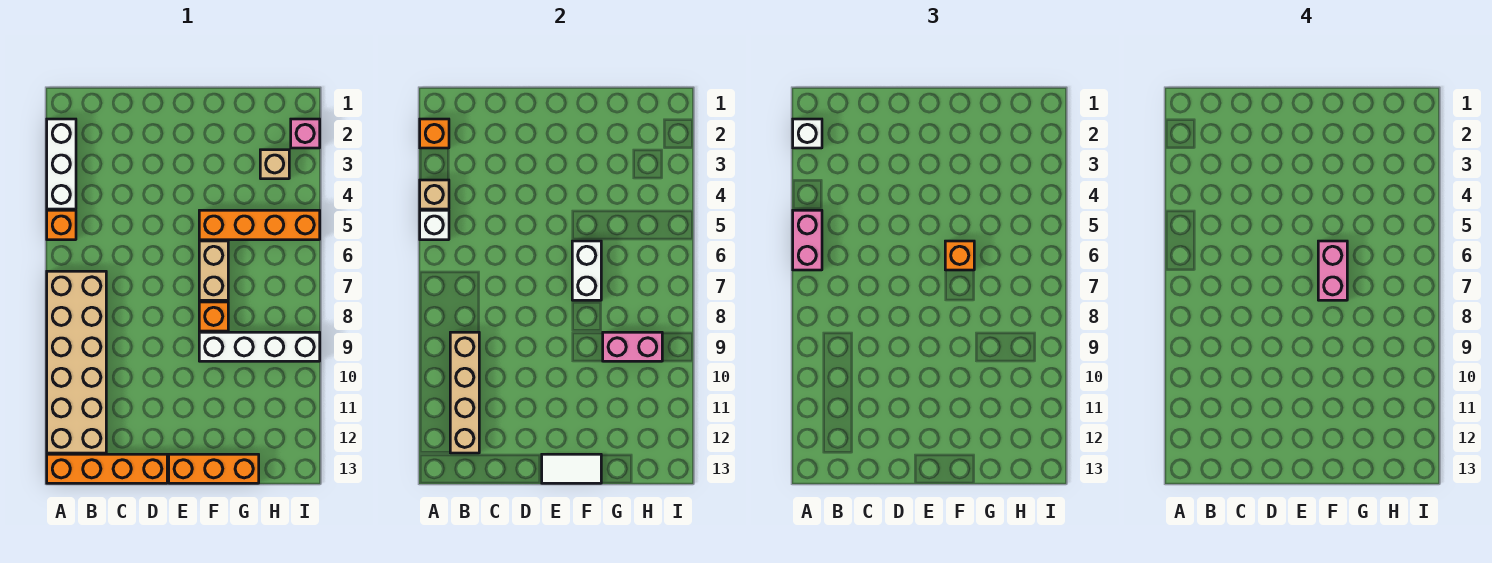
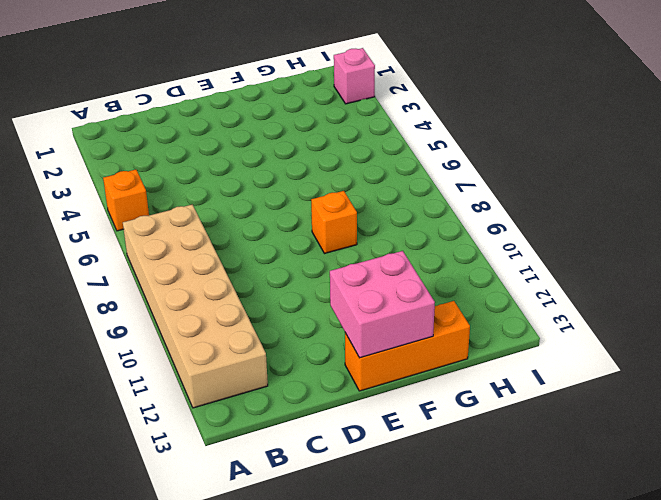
pink brick E12:F13 level 2 -> white tile E13:F13 level 2
none -> white brick A2:A4 level 1
none -> orange brick A13:D13 level 1
none -> orange brick F5:I5 level 1

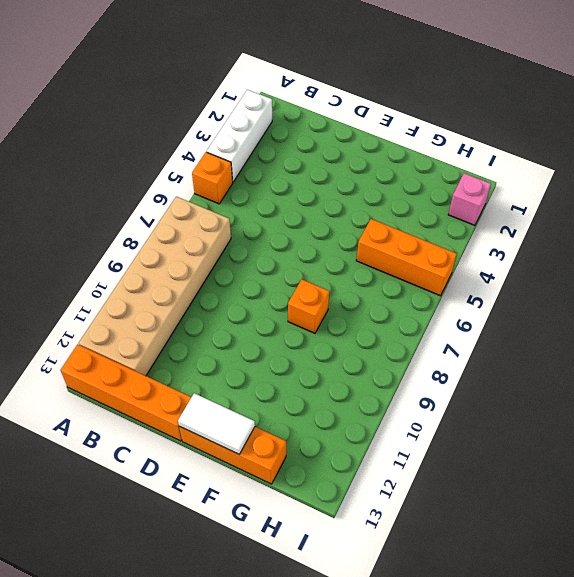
orange brick G5:I5 level 1 -> orange brick F5:I5 level 1
none -> tan brick F6:F7 level 1
none -> white brick F9:I9 level 1
none -> tan brick H3 level 1

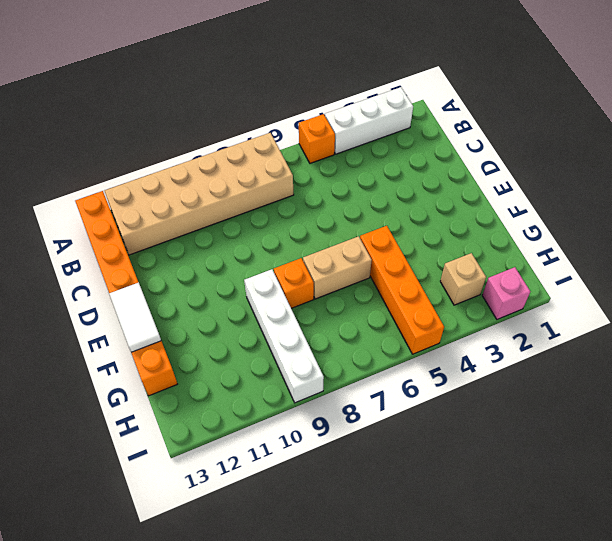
none -> orange brick A2 level 2
none -> tan brick A4 level 2
none -> white brick A5 level 2

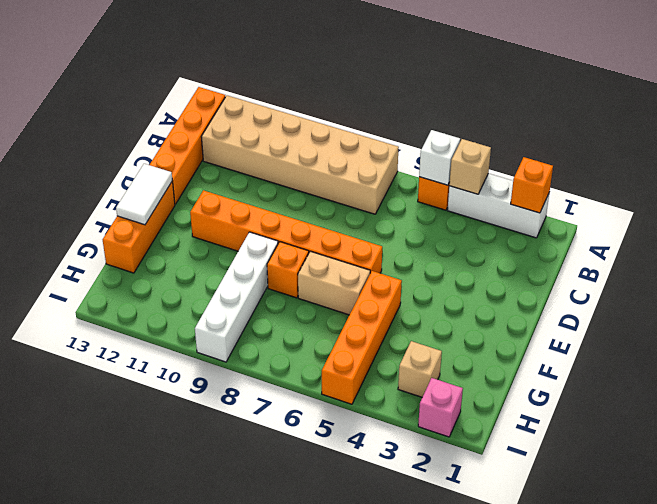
orange brick E6:E11 level 1 -> none
none -> tan brick B9:B12 level 2
none -> white brick F6:F7 level 2
none -> pink brick G9:H9 level 2

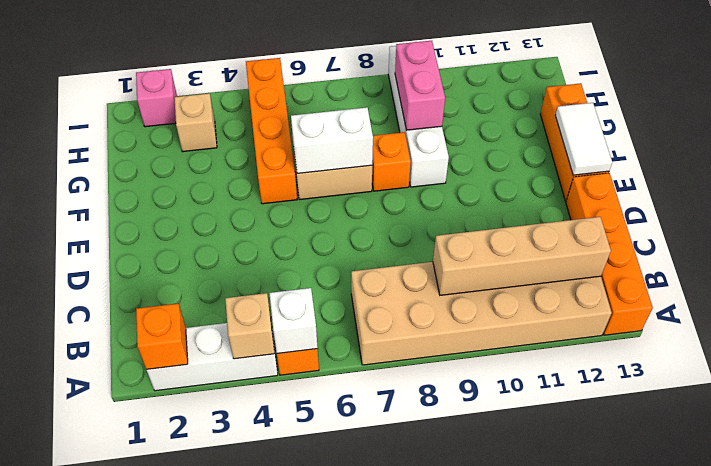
none -> white brick A2 level 3
none -> pink brick A5:A6 level 3
none -> orange brick F6 level 3

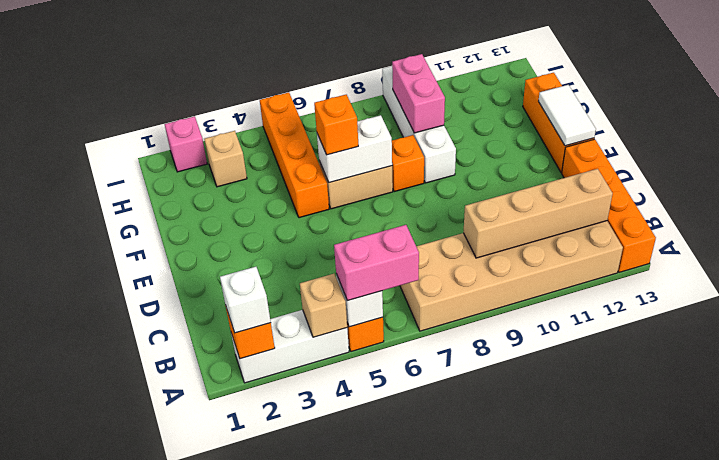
none -> pink brick F6:F7 level 4

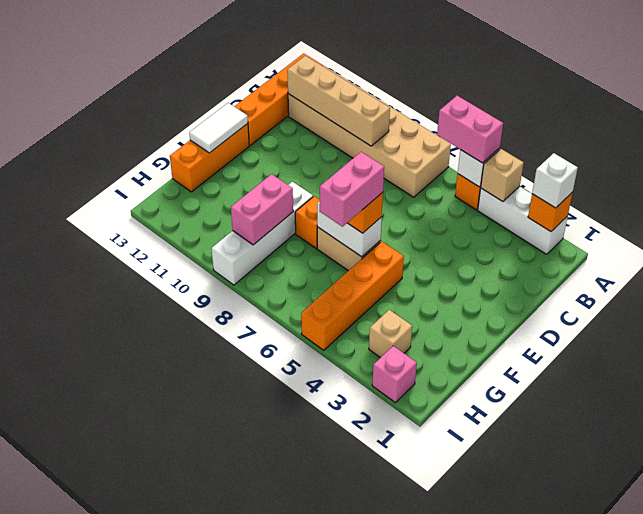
pink brick F6:G6 level 4 -> pink brick F6:F7 level 4

